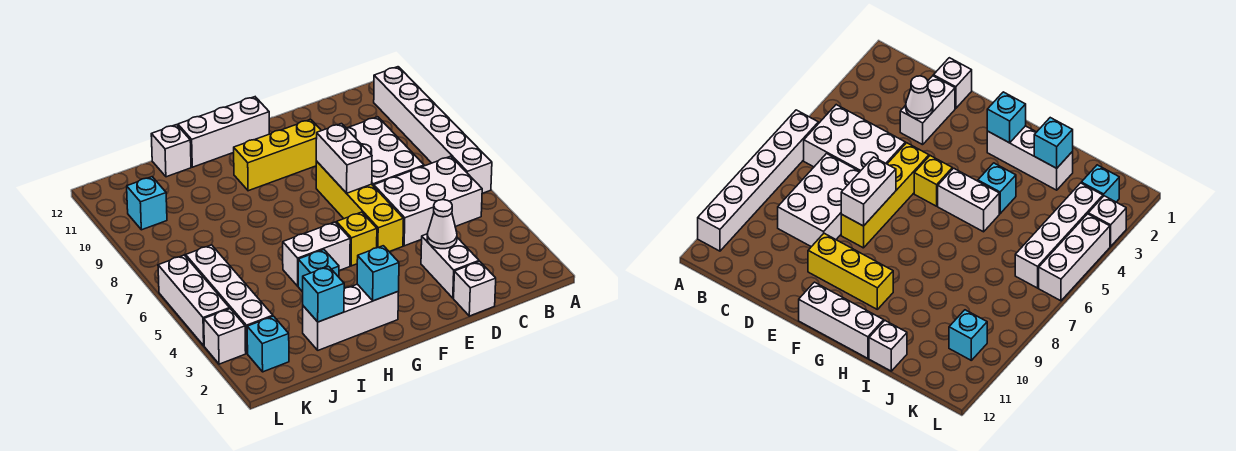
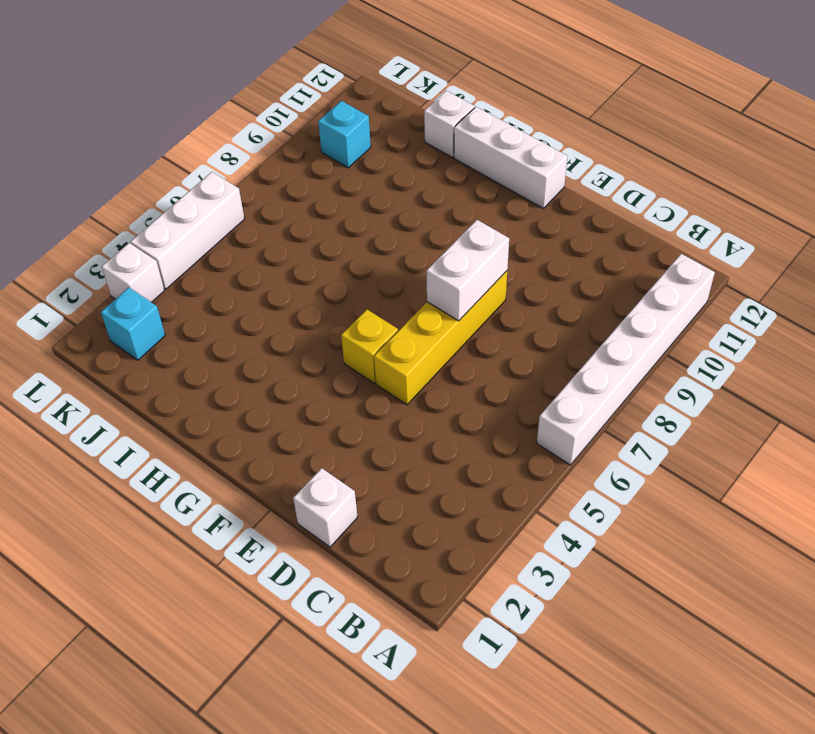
none -> white brick B5:D6 level 1
none -> white brick C7:D9 level 1
none -> white brick D2:D3 level 1

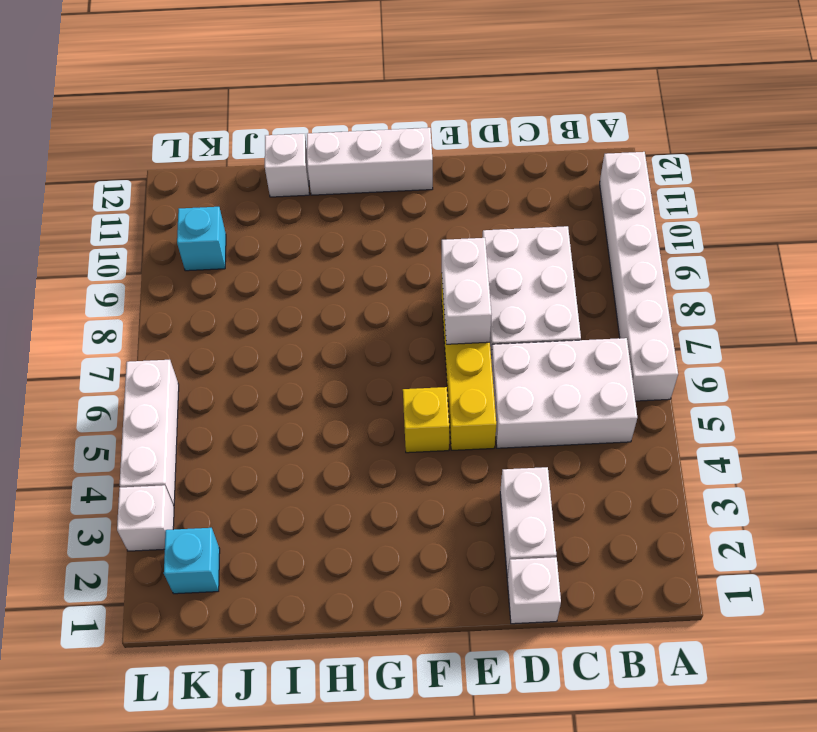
none -> yellow brick E10:G10 level 1
none -> white brick G2:I2 level 1
none -> white brick G5:H5 level 1

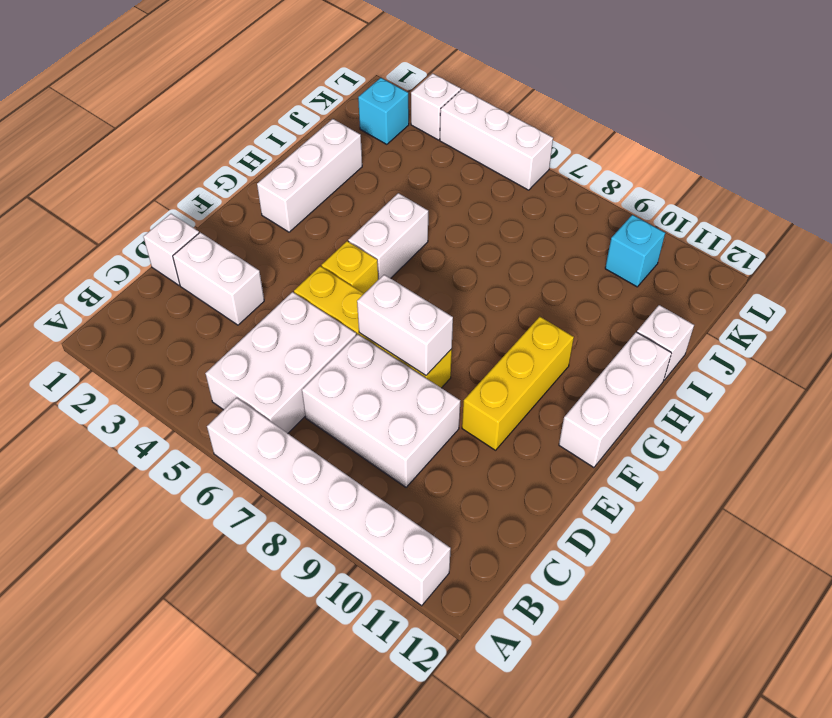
none -> cyan brick H4 level 1
none -> white brick K3:K6 level 1
none -> white cone D3 level 2

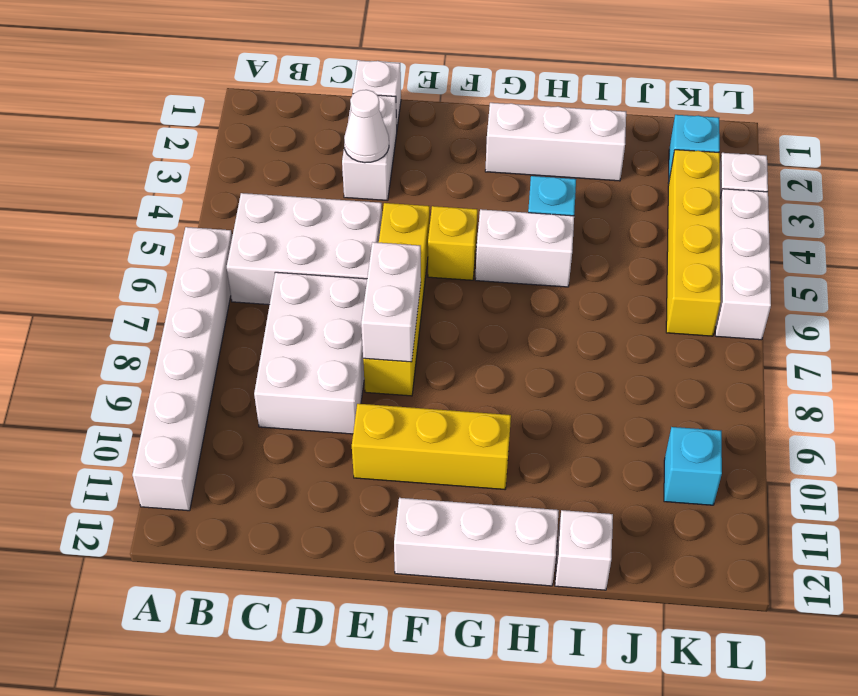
yellow brick K3:K6 level 1 -> white brick K3:K6 level 1
none -> cyan brick G2 level 2
none -> cyan brick I2 level 2

